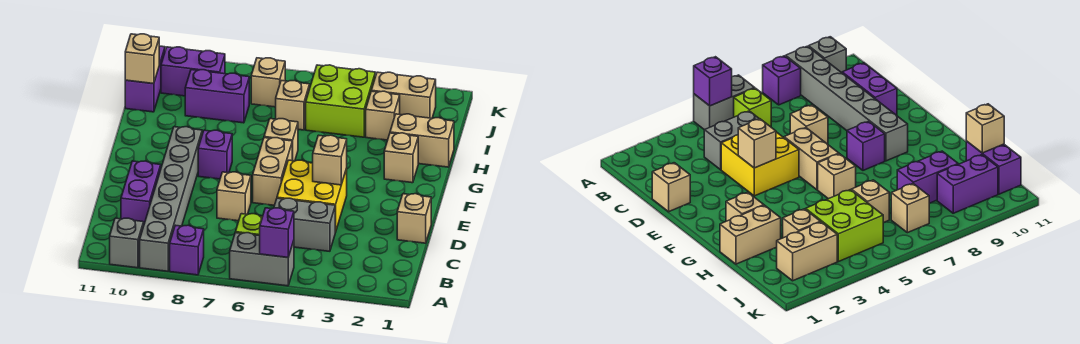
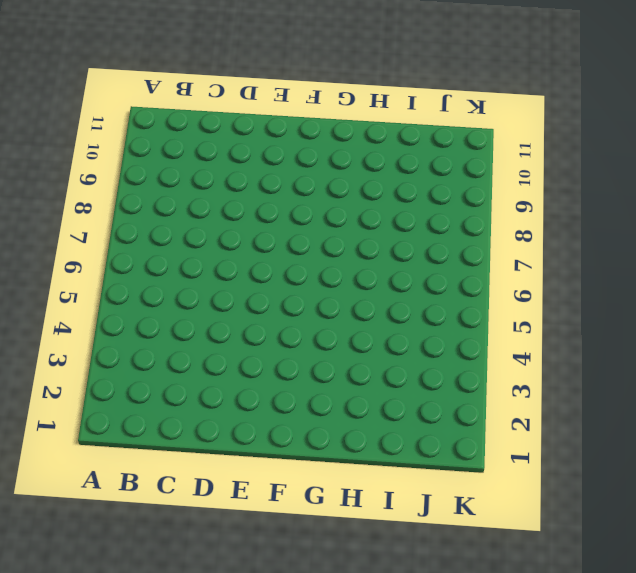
none -> grey brick A5:A6 level 1
none -> purple brick A8 level 1
none -> grey brick A9:F9 level 1

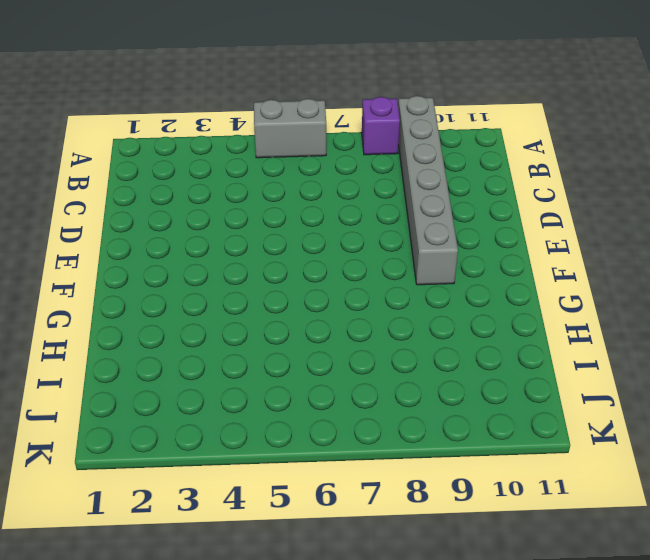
none -> grey brick A10 level 1
none -> lime brick B6 level 1
none -> grey brick C4:C5 level 1

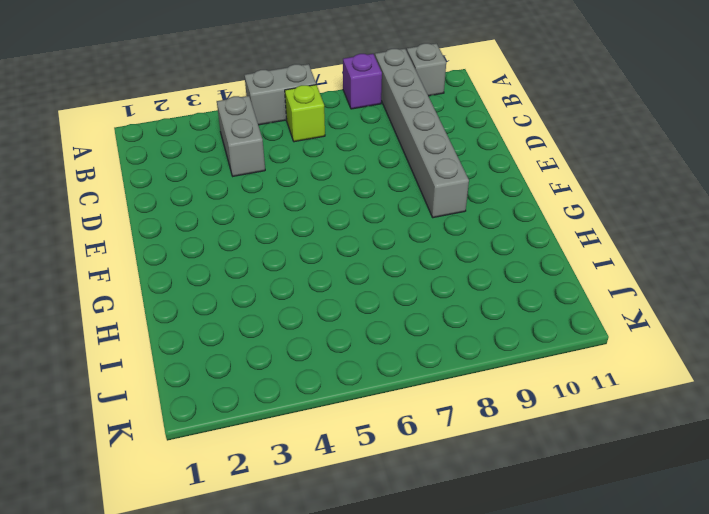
grey brick B4:C4 level 1 -> grey brick C4:C5 level 1
none -> purple brick C10:D10 level 1
none -> tan brick D1 level 1
none -> yellow brick D4:E5 level 1

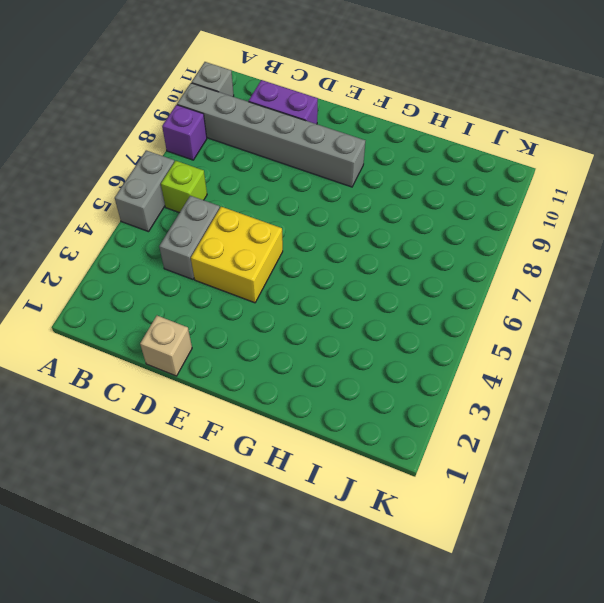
none -> tan brick D7 level 1
none -> tan brick E6:F6 level 1
none -> purple brick F8 level 1

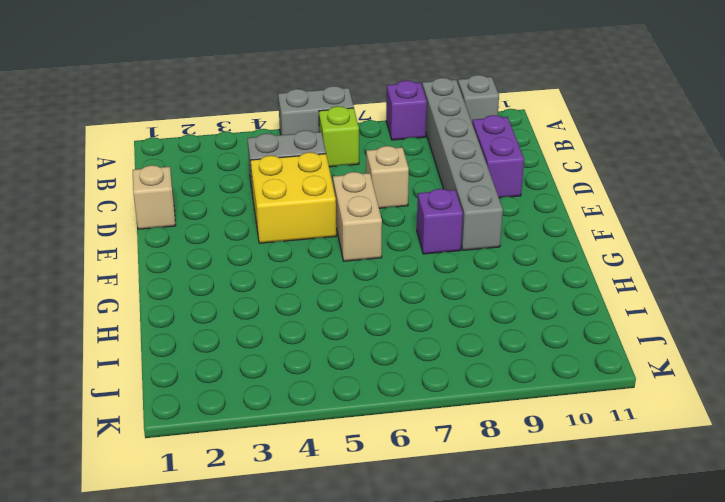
none -> tan brick G2 level 1
none -> tan brick G6 level 1
none -> tan brick H1:H2 level 1

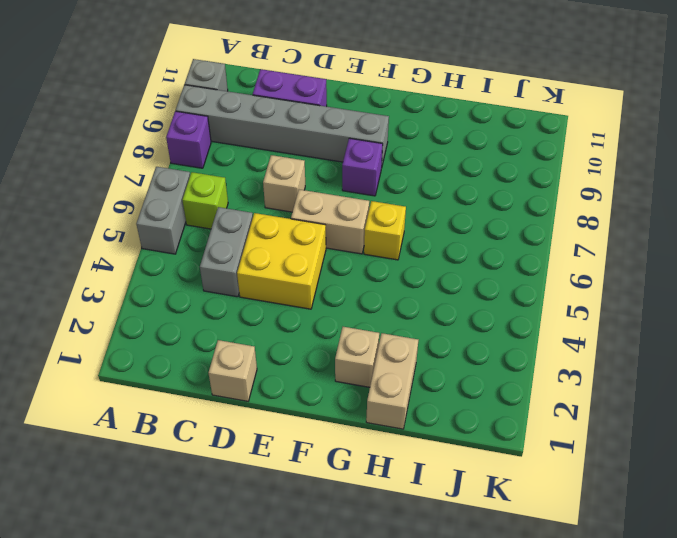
yellow brick G6 level 1 -> tan brick G6 level 1
none -> tan brick I3 level 1
none -> lime brick I4:J5 level 1
none -> tan brick I6 level 1

